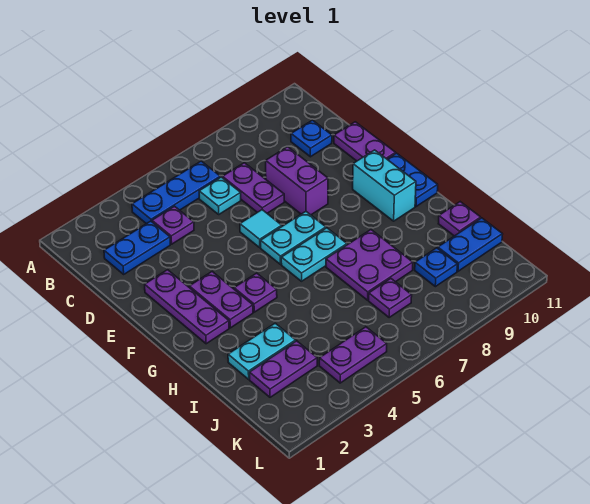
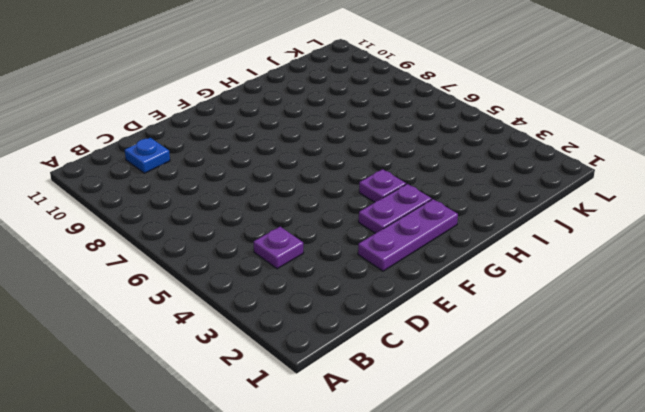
none -> blue plate B4:B6 level 1
none -> blue plate C2:C3 level 1
none -> cyan plate C6 level 1

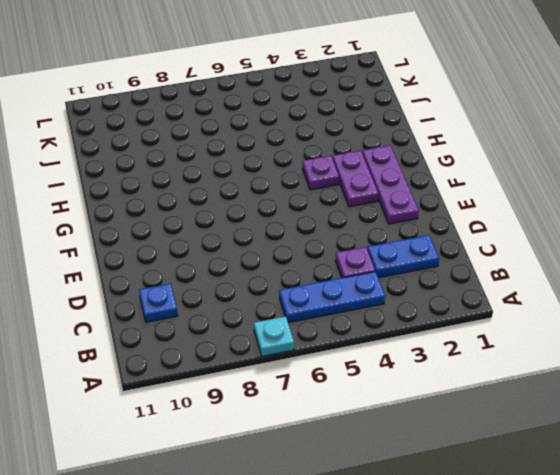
cyan plate A7 level 1 -> cyan plate C6 level 1
none -> purple plate C7:D7 level 1
none -> purple brick D8:E8 level 1
none -> purple plate D11:E11 level 1

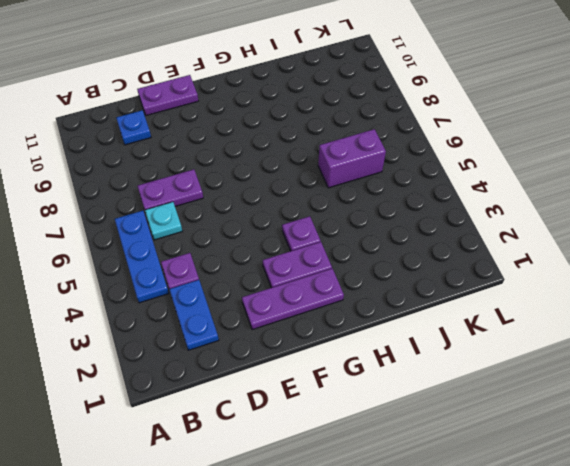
purple brick I6:J6 level 1 -> purple brick D8:E8 level 1
none -> cyan tile E6 level 1
none -> cyan plate F6:F7 level 1
none -> cyan brick F10:G10 level 1

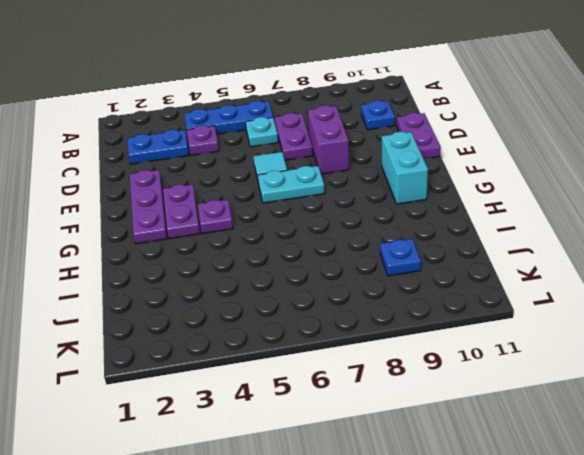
none -> blue plate F11:G11 level 1
none -> cyan plate G6:G7 level 1
none -> purple plate H7:I8 level 1

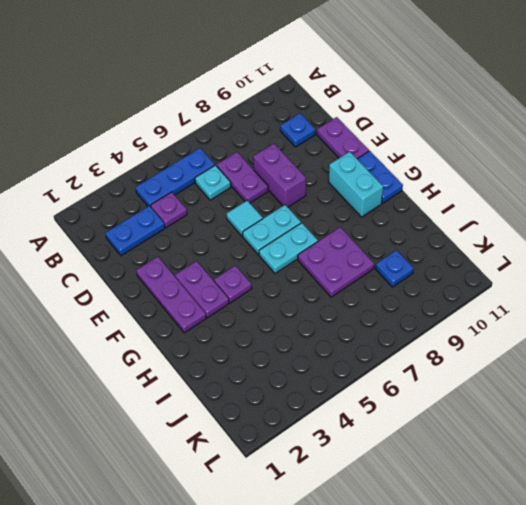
none -> cyan plate I2:I3 level 1
none -> purple plate I11 level 1
none -> purple plate J2:J3 level 1

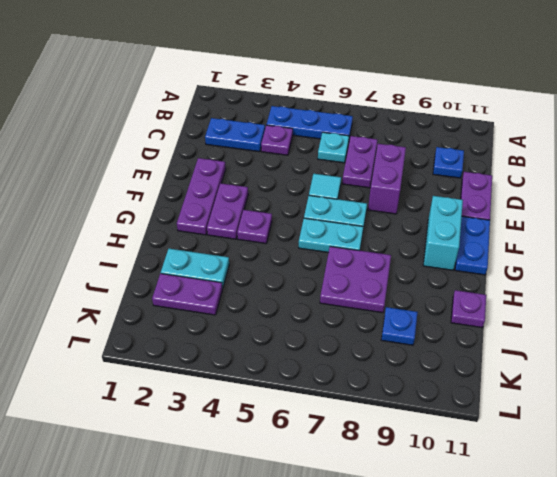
none -> purple plate J7 level 1
none -> blue plate J10:J11 level 1
none -> purple plate K4:K5 level 1

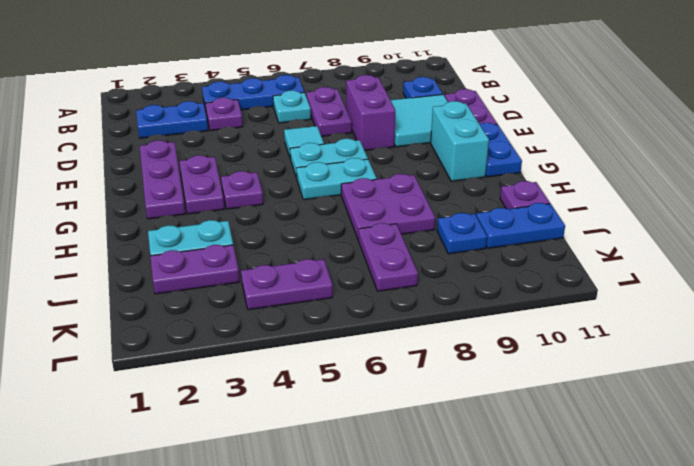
cyan tile D9:E10 level 1 -> none
purple plate J7:K7 level 1 -> purple plate J7 level 1

